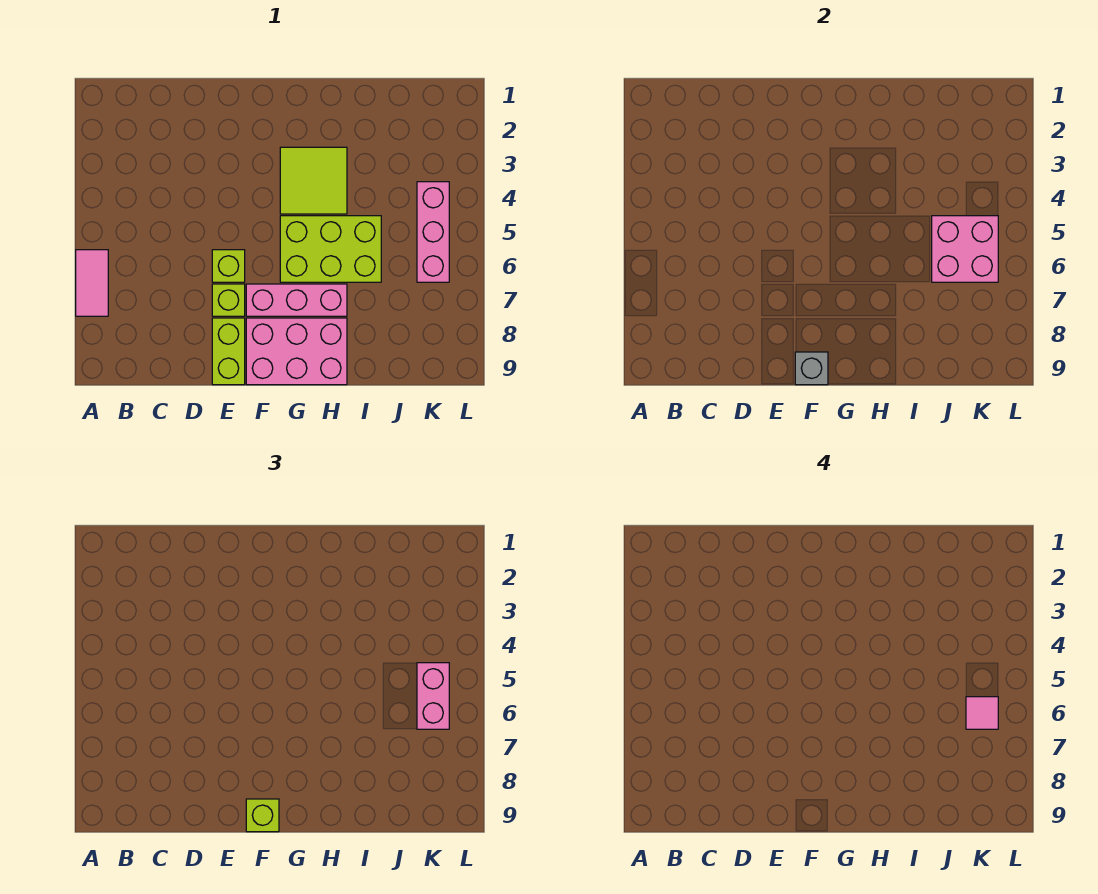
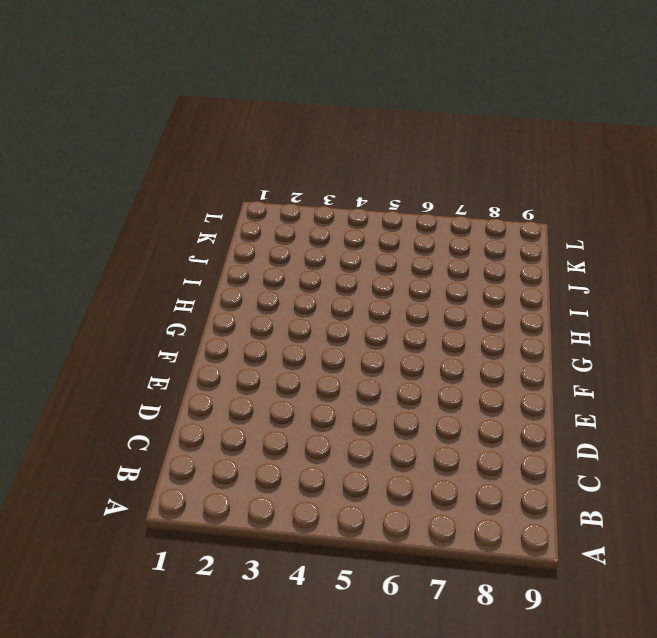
none -> pink tile A6:A7 level 1
none -> lime brick E6 level 1
none -> lime brick E7 level 1

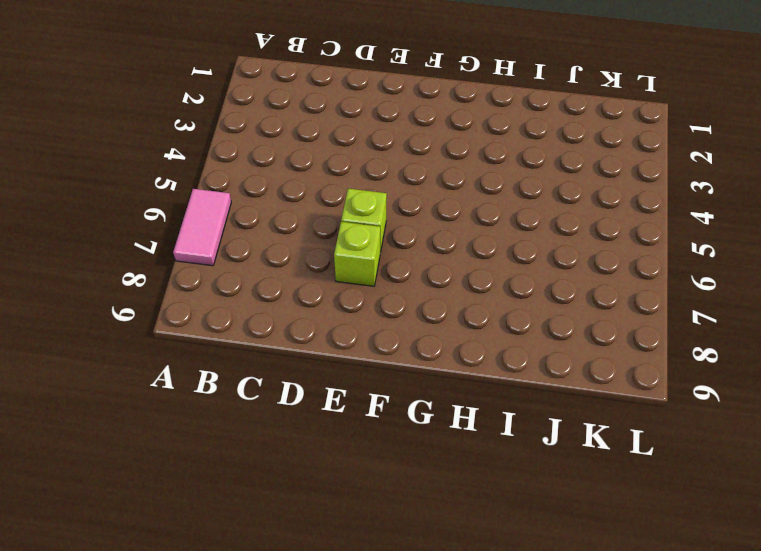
none -> lime brick E8:E9 level 1
none -> pink brick F7:H7 level 1
none -> pink brick F8:H9 level 1

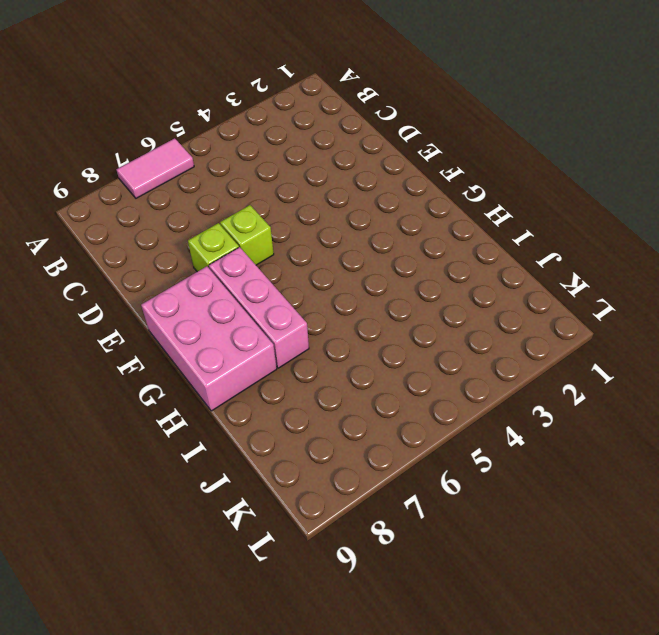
none -> lime brick E8:E9 level 1
none -> lime tile G3:H4 level 1
none -> lime brick G5:I6 level 1

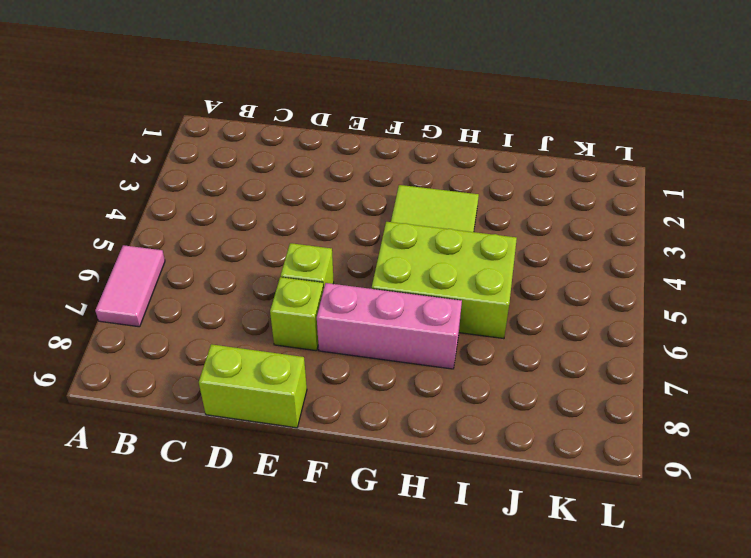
lime brick D9:E9 level 1 -> lime brick E8:E9 level 1
none -> pink brick F8:H9 level 1
none -> pink brick K4:K6 level 1
none -> grey brick F9 level 2

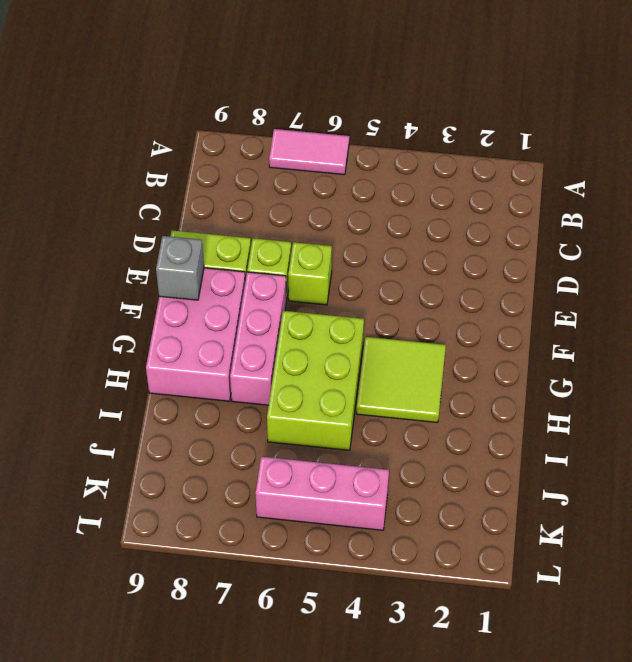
none -> pink brick J5:K6 level 2
none -> lime brick F9 level 3
none -> pink brick K5:K6 level 3

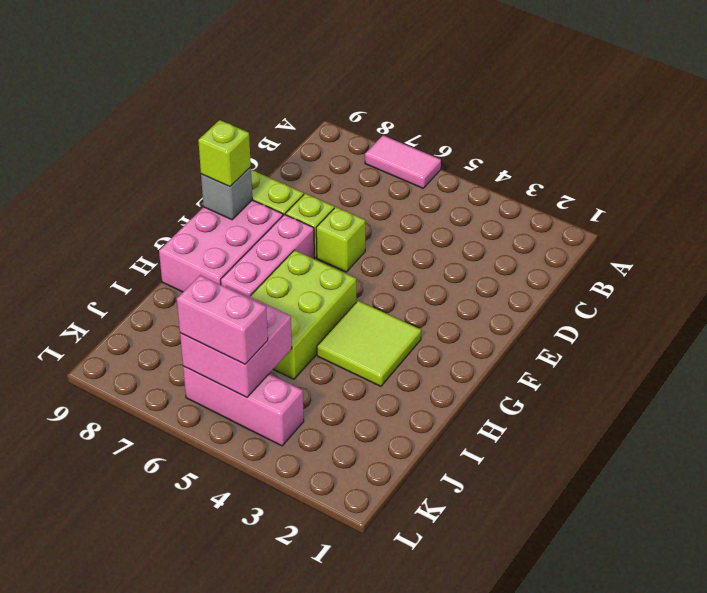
none -> pink tile K6 level 4

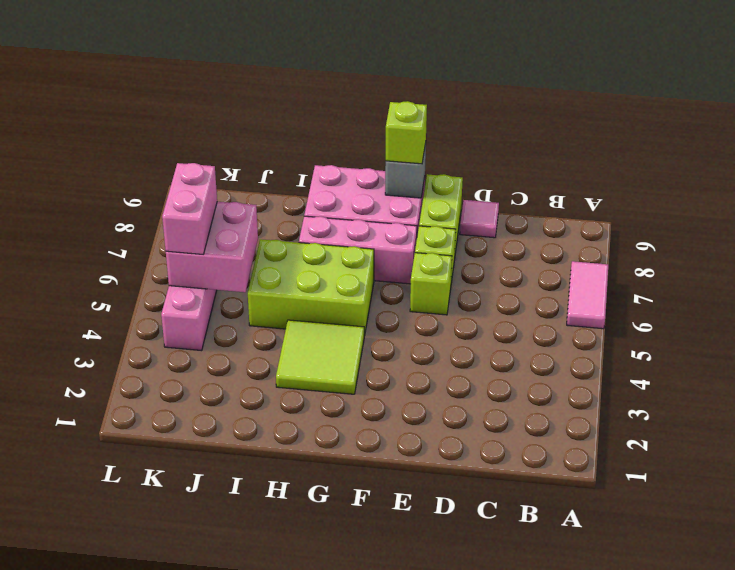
pink tile D9 level 1 -> pink tile K6 level 4

